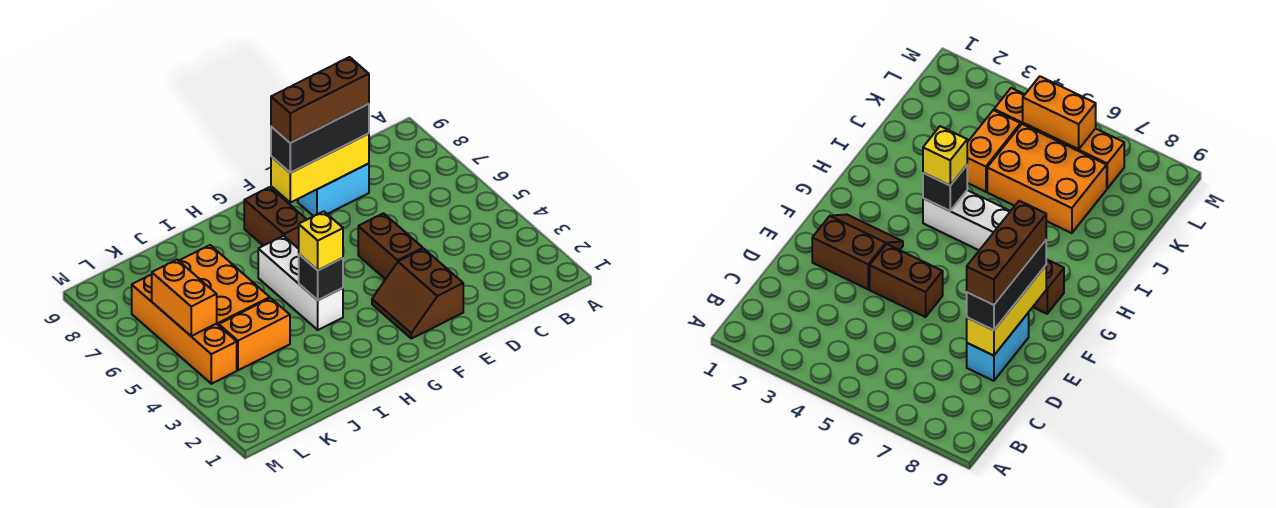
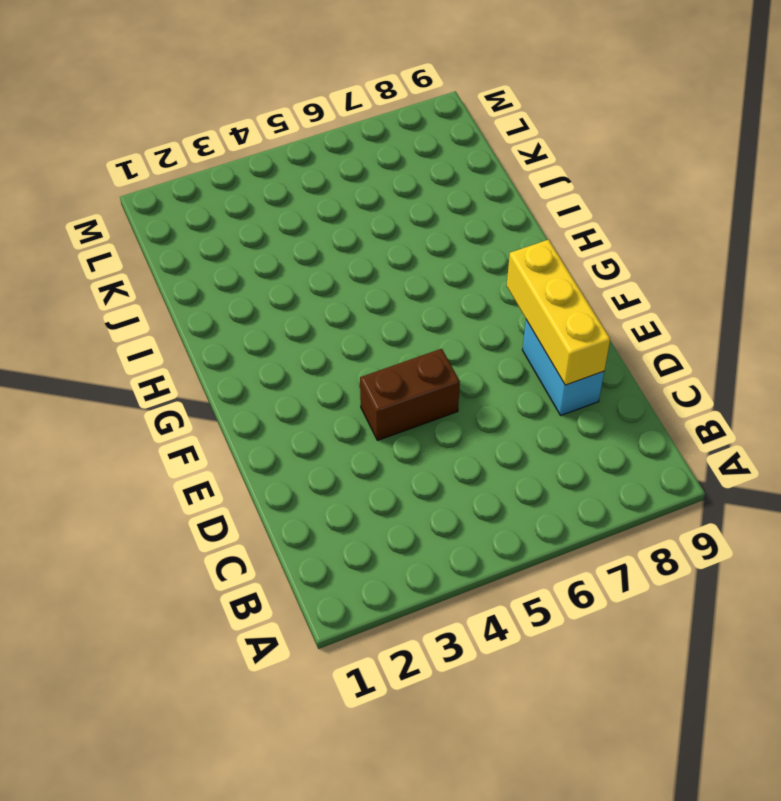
none -> brown slope E2:F3 level 1 top E
none -> brown brick G7:G8 level 1
none -> white brick H4:H6 level 1

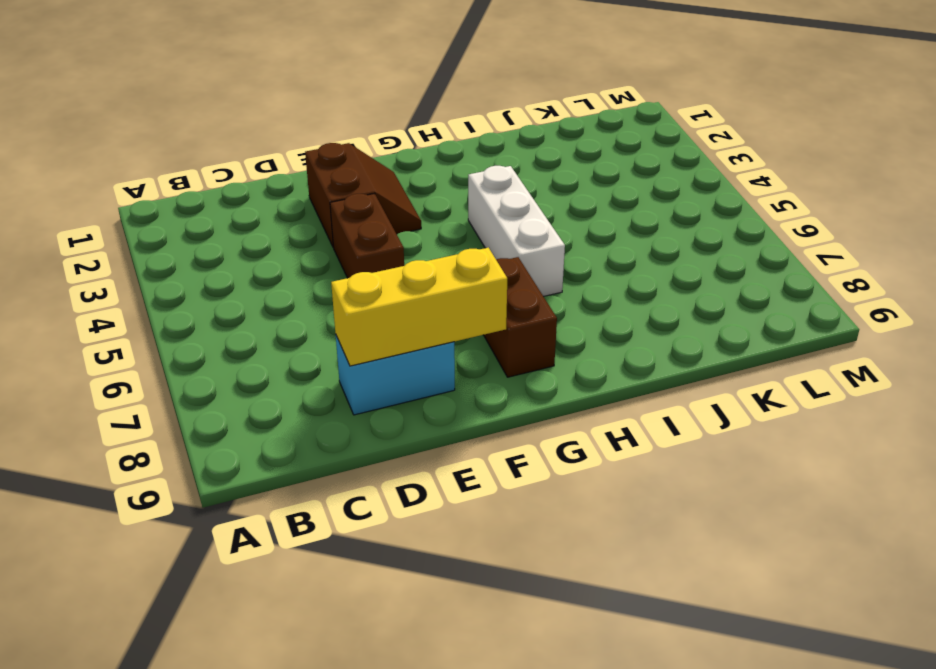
none -> orange brick J4:K4 level 1
none -> orange brick J5:K7 level 1
none -> orange brick L4:L7 level 1

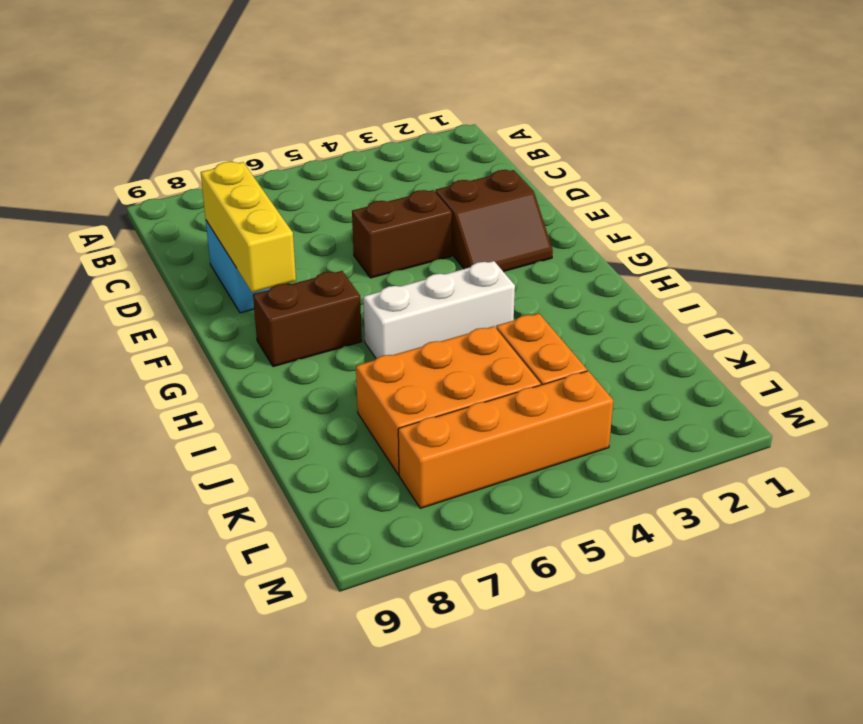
none -> black brick H4 level 2
none -> orange brick L5:L6 level 2
none -> black brick D8:F8 level 3

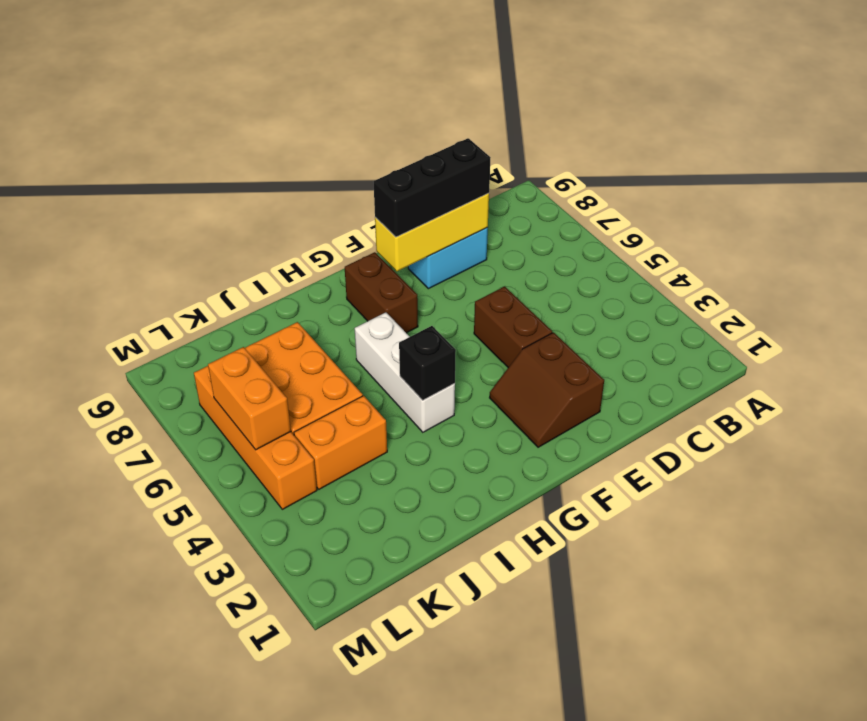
none -> yellow brick H4 level 3
none -> brown brick D8:F8 level 4

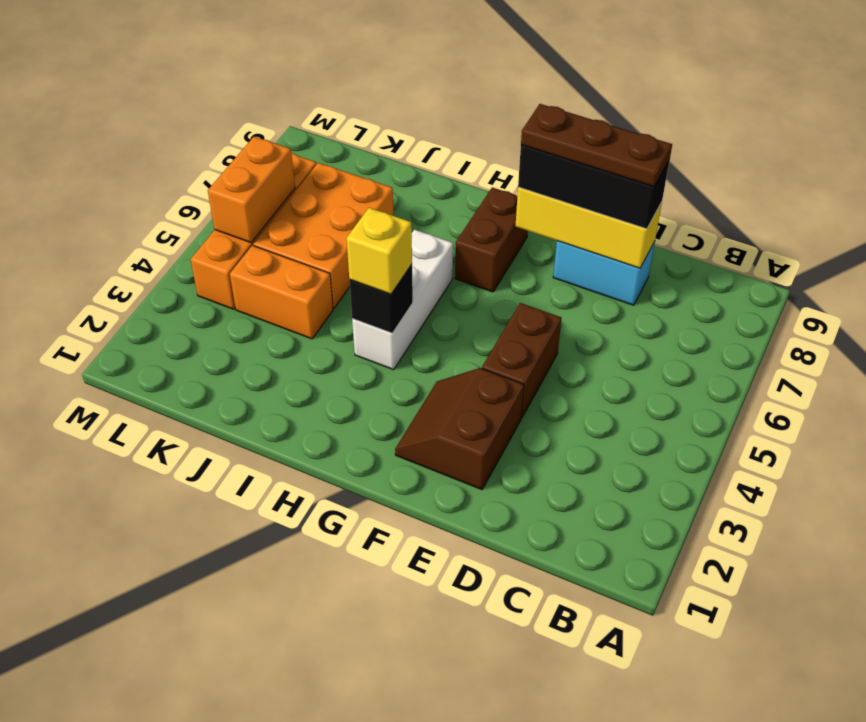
brown plate D8:F8 level 4 -> brown brick D8:F8 level 4

